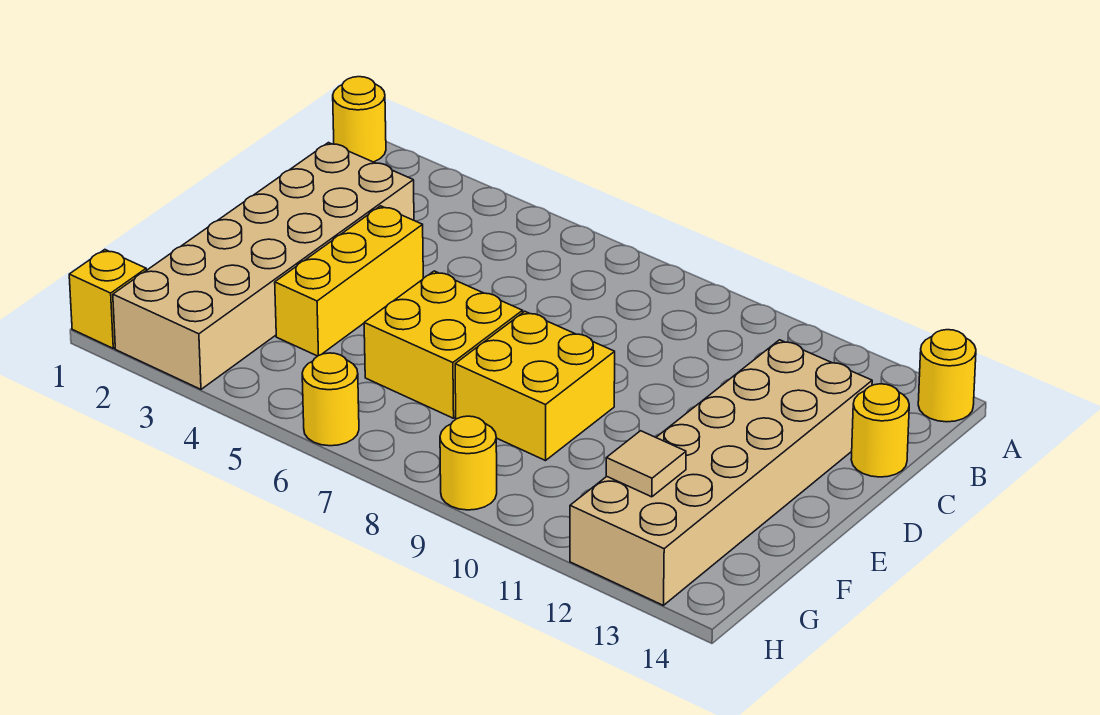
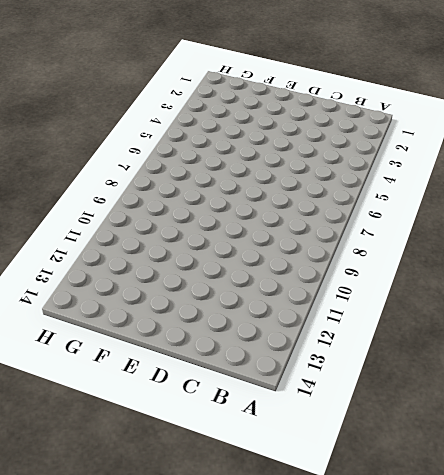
none -> yellow round brick A1 level 1
none -> yellow round brick A14 level 1
none -> tan brick C2:H3 level 1

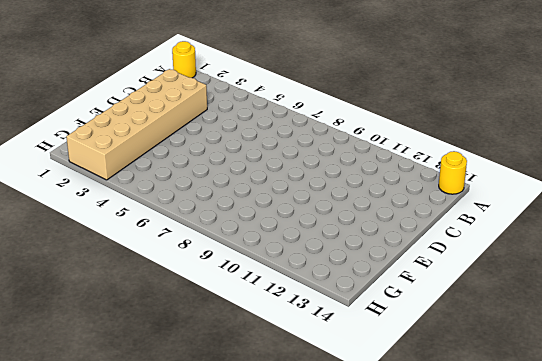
none -> tan brick C12:H13 level 1
none -> yellow round brick C14 level 1
none -> yellow brick D4:F4 level 1

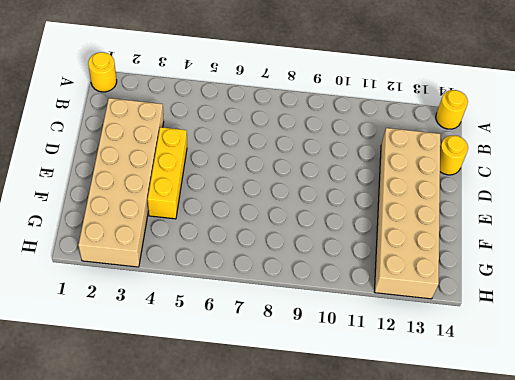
none -> yellow brick E6:F7 level 1
none -> yellow brick E8:F9 level 1
none -> yellow brick H1 level 1

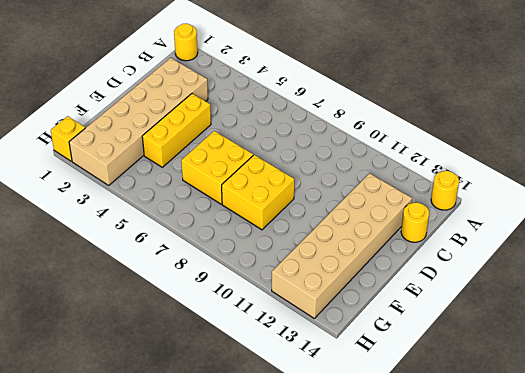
none -> yellow round brick H6 level 1
none -> yellow round brick H9 level 1
none -> tan tile G12 level 2

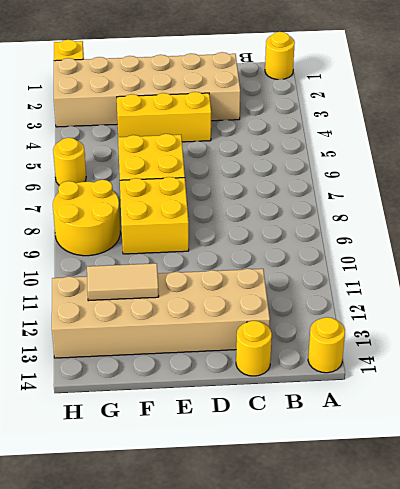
tan tile F12:G12 level 2 -> tan tile G12 level 2
yellow round brick G8:H9 level 1 -> yellow round brick H9 level 1

